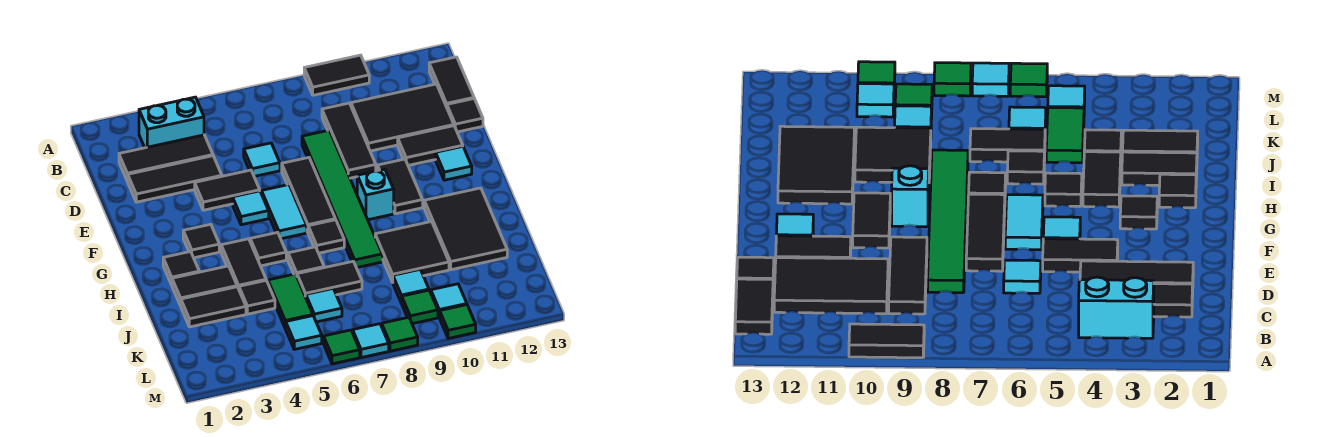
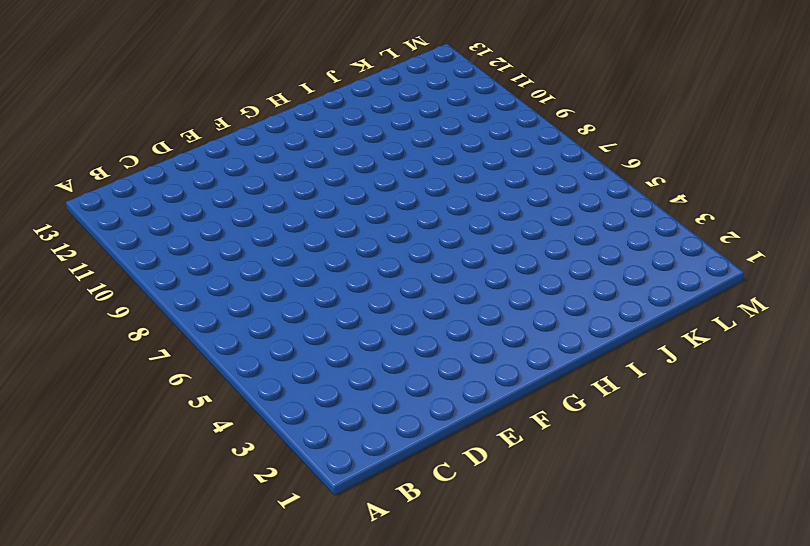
none -> black tile A9:A10 level 1
none -> cyan brick B3:B4 level 1
none -> black tile B13:C13 level 1
none -> black tile C2:C4 level 1

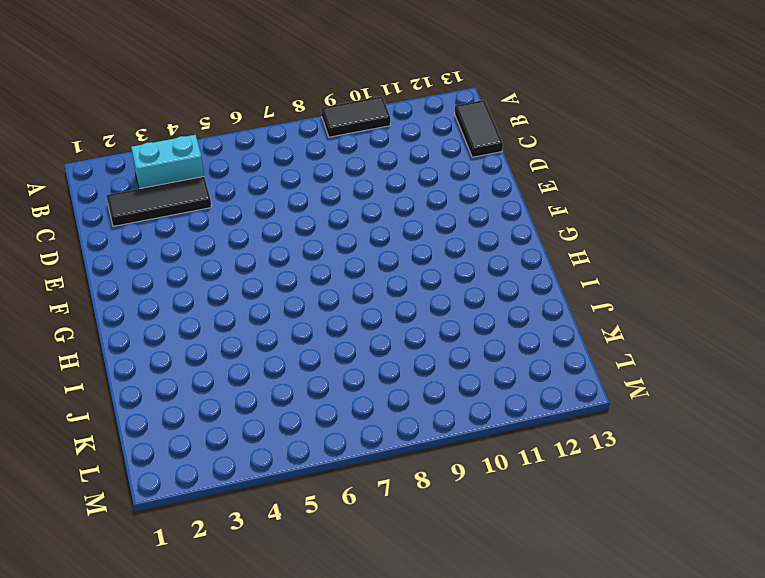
none -> black tile C9:E9 level 1
none -> black tile C10:D12 level 1
none -> black tile D2:D4 level 1
none -> cyan tile D6 level 1

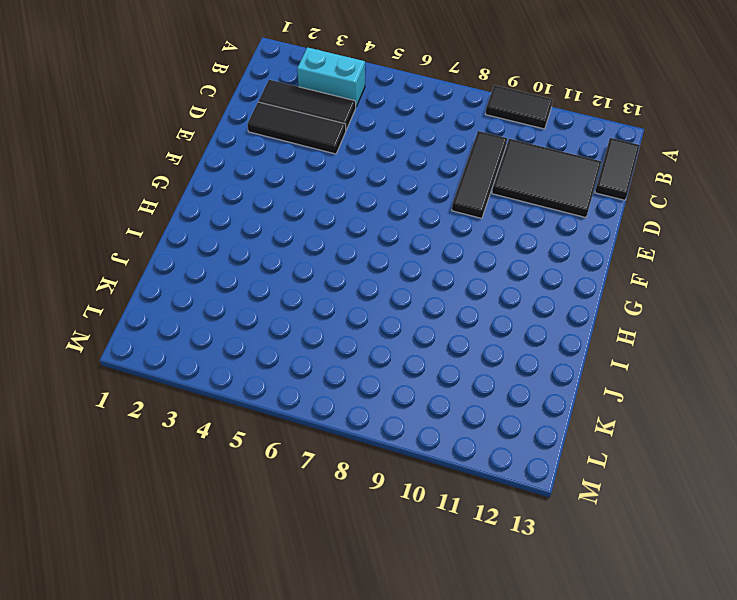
none -> cyan tile D6 level 1
none -> green tile D8:I8 level 1
none -> black tile D13 level 1
none -> black tile E4:E5 level 1

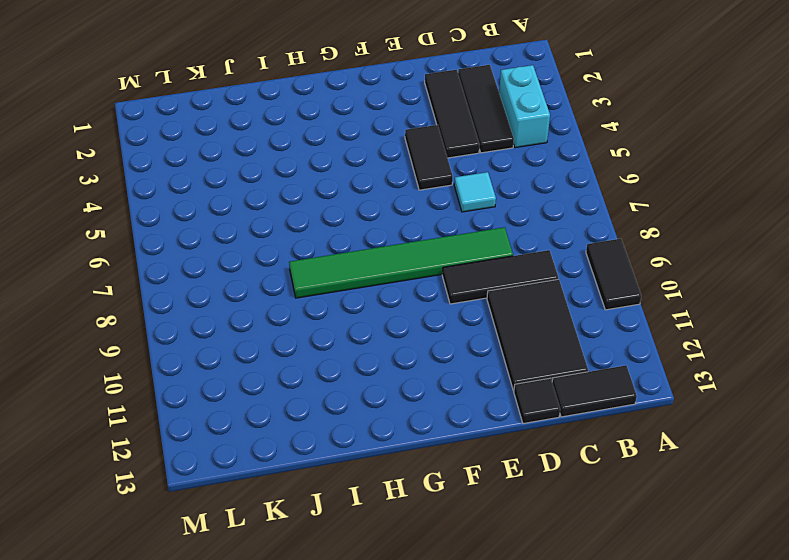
none -> black tile E7:G7 level 1
none -> black tile E11:E12 level 1
none -> cyan tile F5 level 1
none -> cyan tile F6:G6 level 1

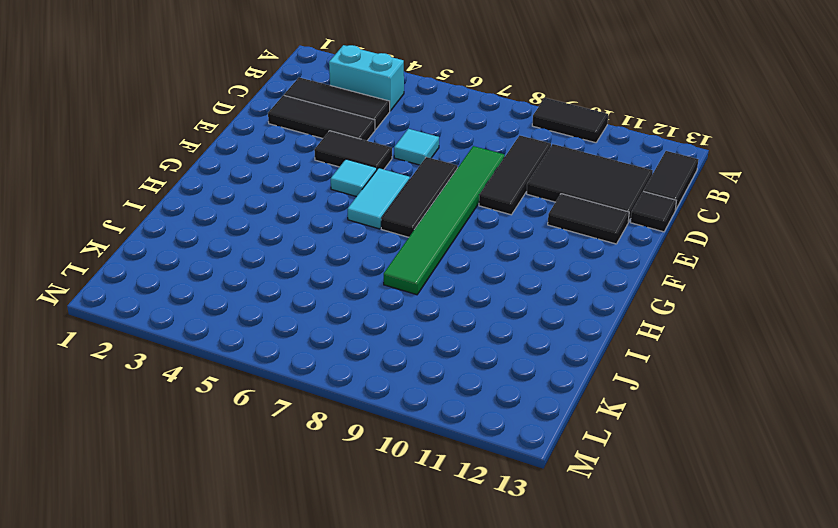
none -> black tile F10:G10 level 1
none -> cyan tile F12 level 1
none -> black tile G3 level 1
none -> cyan brick G9 level 1

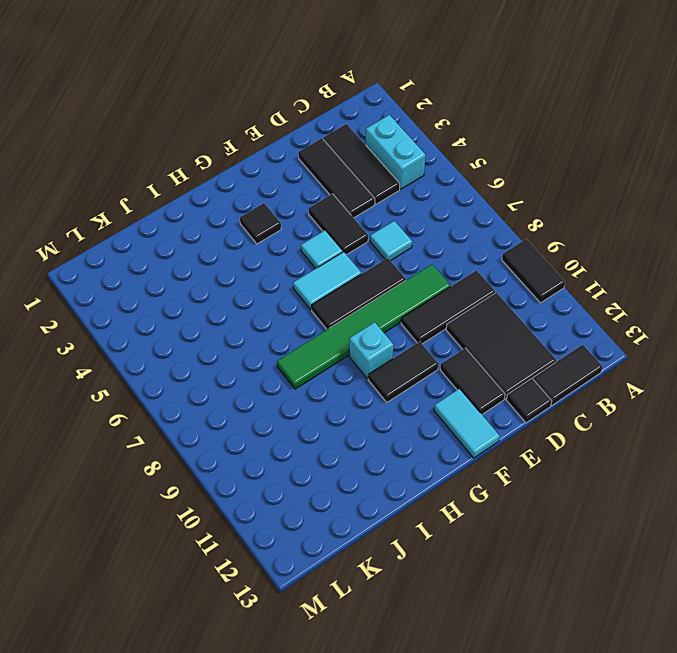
cyan tile F12:F13 level 1 -> cyan tile F12 level 1
none -> black tile H2 level 1
none -> black tile H4:I4 level 1
none -> black tile H5 level 1
none -> black tile H7 level 1

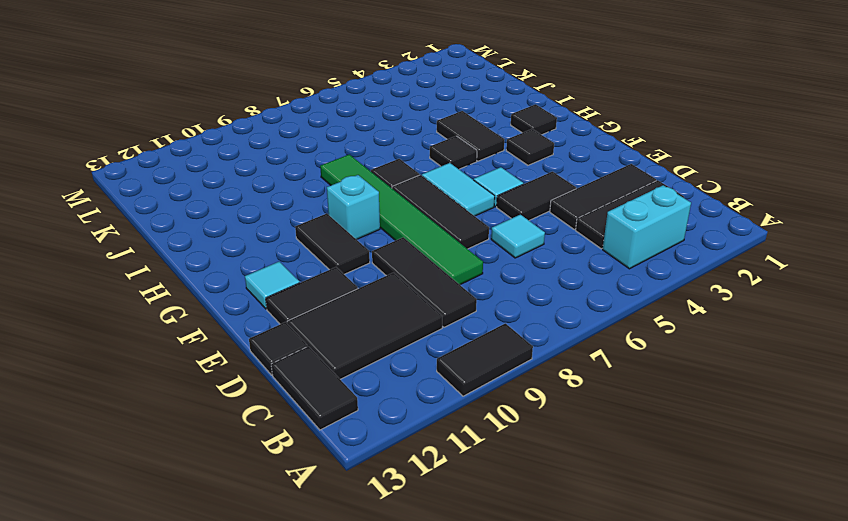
none -> black tile H11:J12 level 1
none -> black tile I2:I3 level 1
none -> black tile I6 level 1
none -> black tile I9:J10 level 1

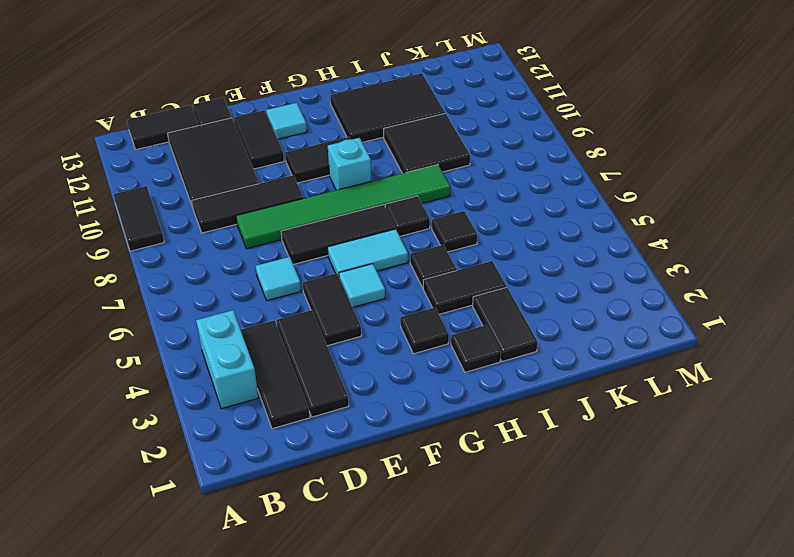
none -> black tile J2:J3 level 1
none -> black tile J4 level 1
none -> green tile J5:K5 level 1
none -> black tile J6:J7 level 1

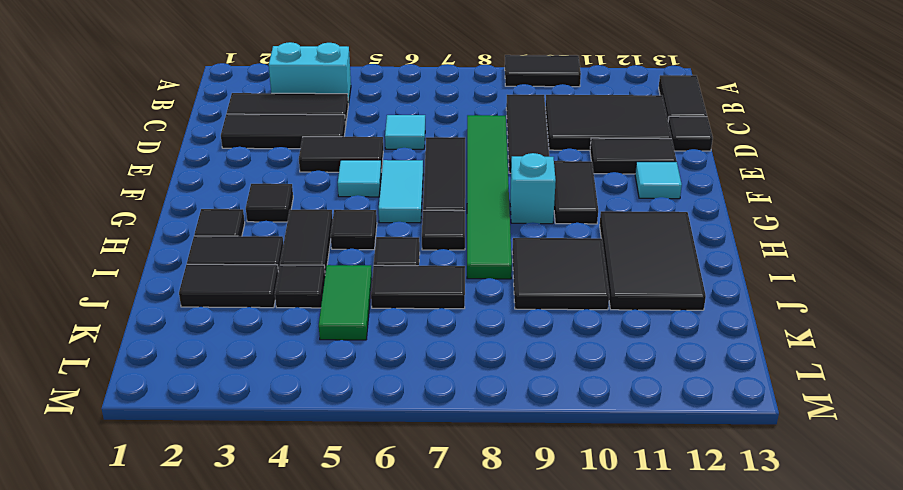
none -> cyan tile K6 level 1
none -> cyan tile K9 level 1
none -> cyan tile L5 level 1
none -> green tile L9 level 1

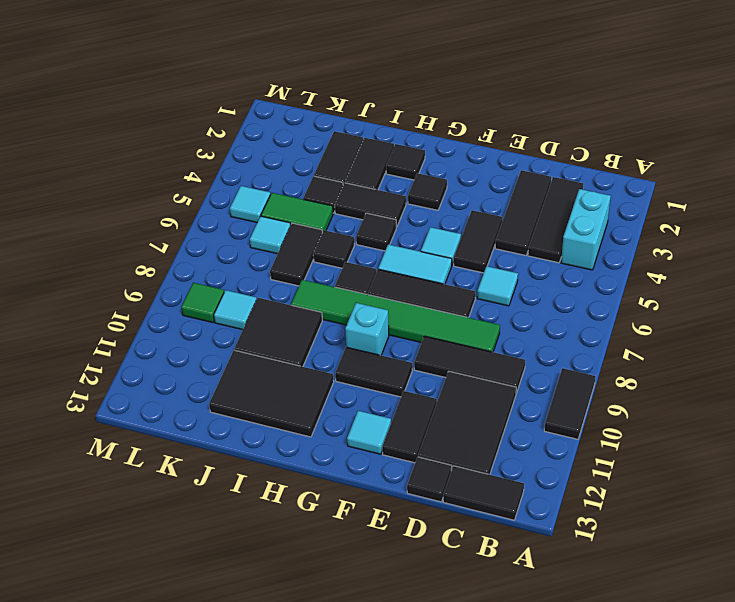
none -> cyan tile L10 level 1
none -> green tile M6 level 1
none -> cyan tile M7 level 1
none -> green tile M8 level 1

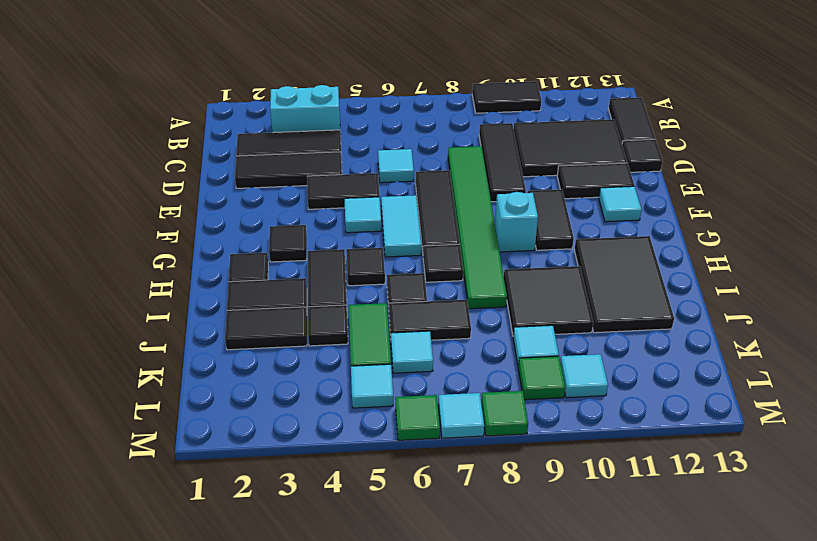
none -> green tile M10 level 1

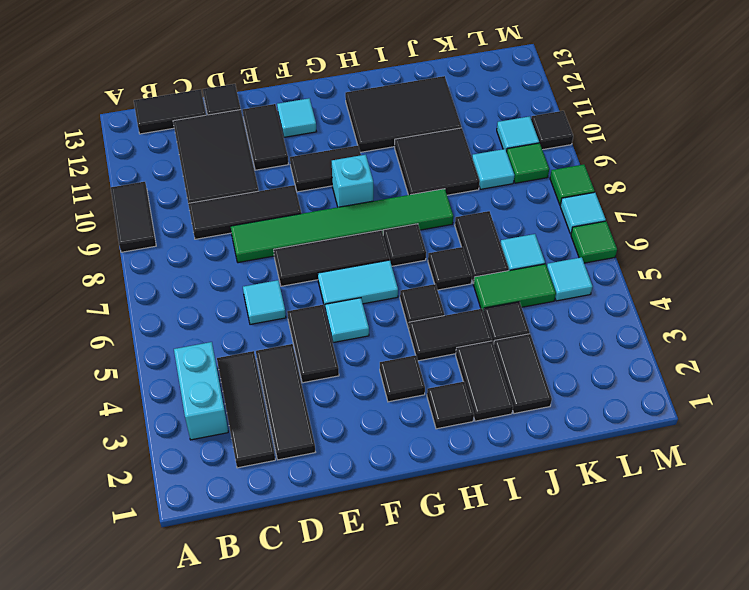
black tile M10 level 1 -> green tile M10 level 1

